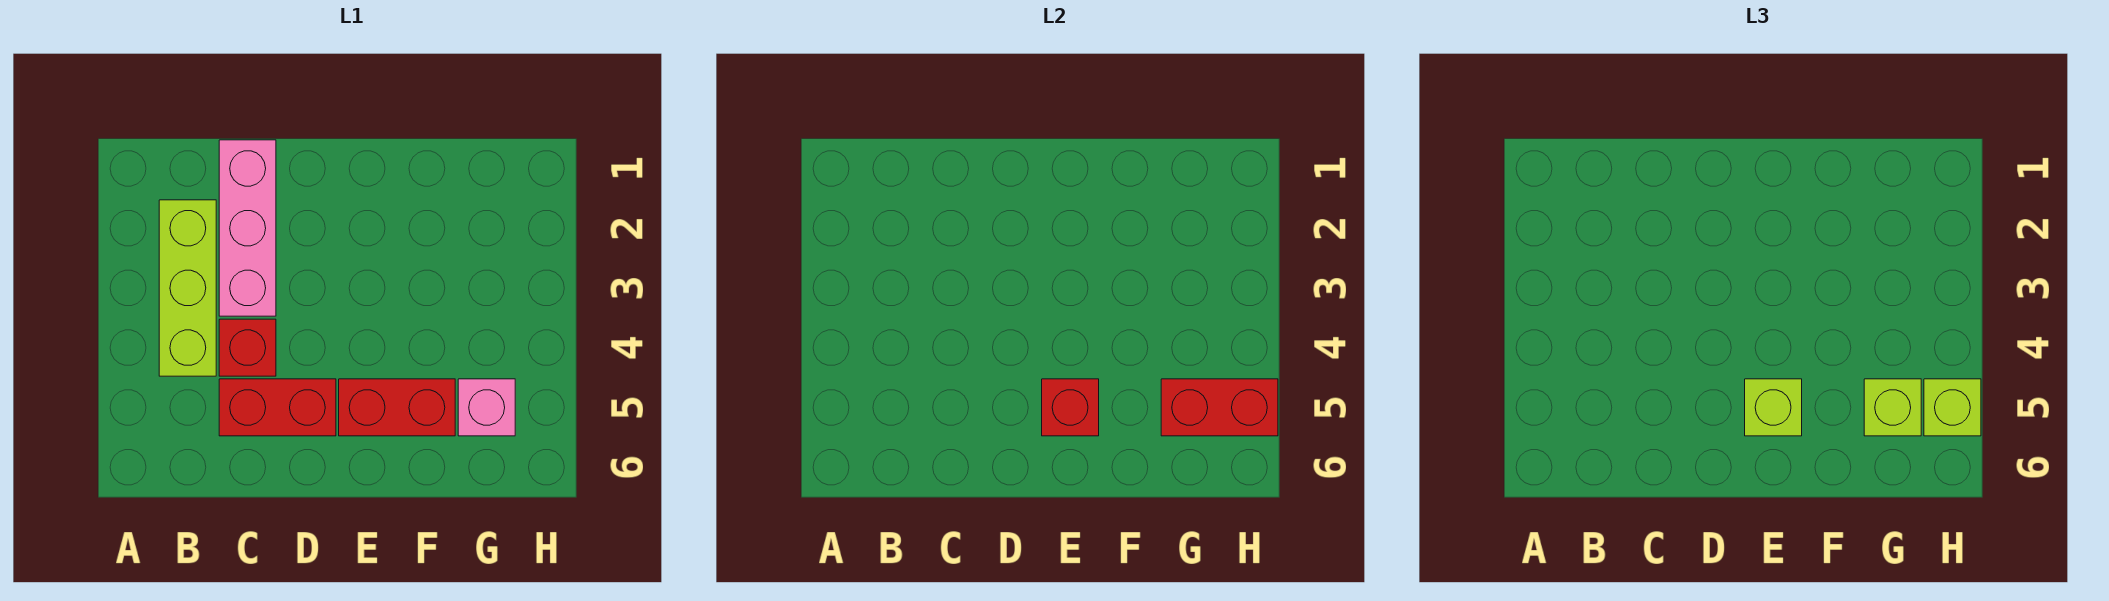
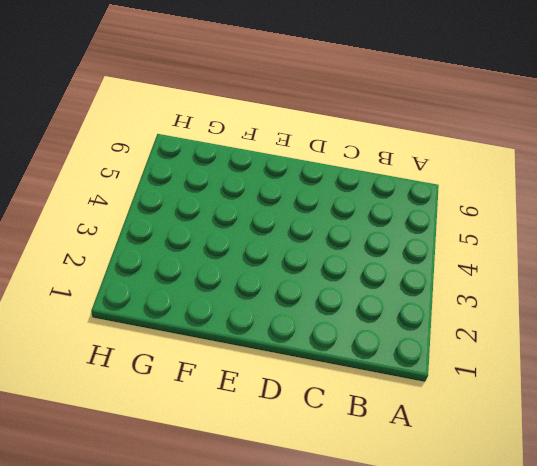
none -> lime brick B2:B4 level 1
none -> pink brick C1:C3 level 1

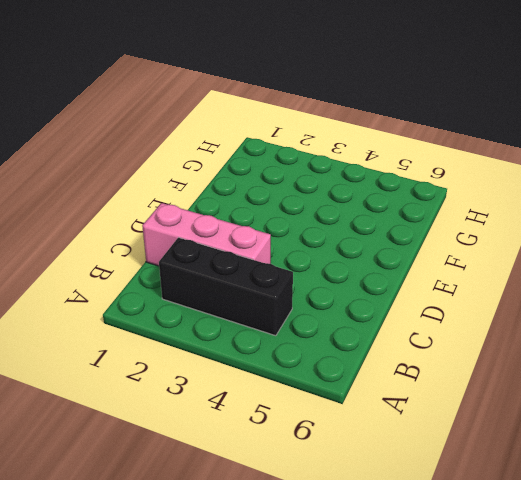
black brick B2:B4 level 1 -> lime brick B2:B4 level 1
none -> red brick C4 level 1
none -> red brick C5:D5 level 1

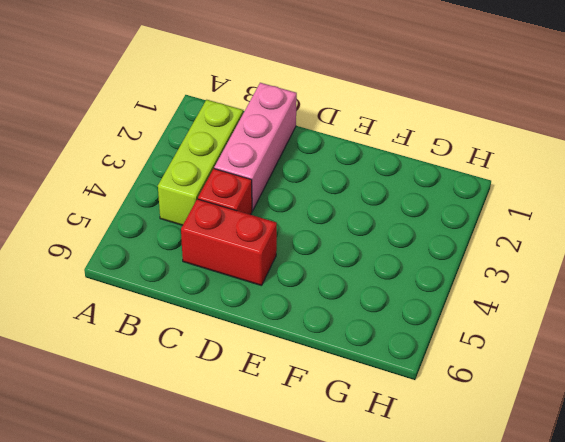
none -> red brick E5:F5 level 1
none -> pink brick G5 level 1

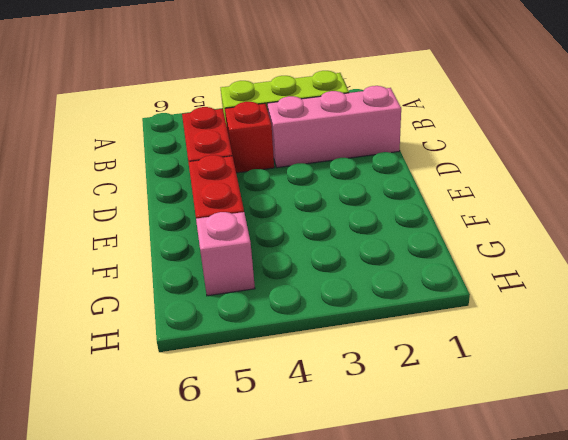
none -> red brick E5 level 2
none -> red brick G5:H5 level 2

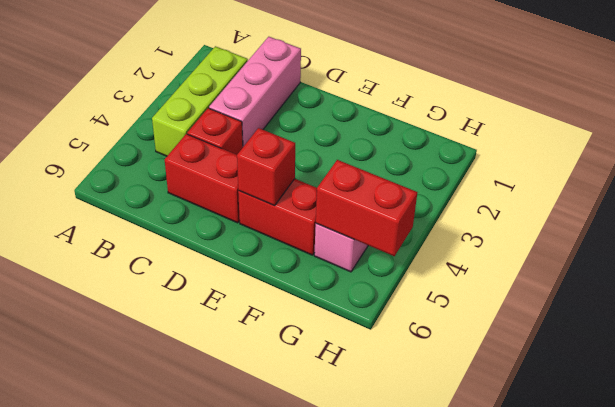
none -> lime brick E5 level 3
none -> lime brick G5 level 3

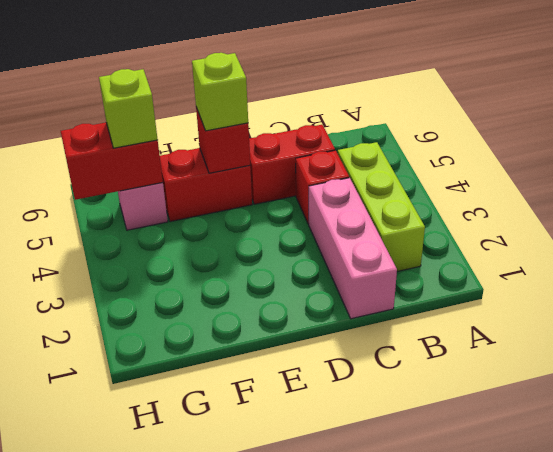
none -> lime brick H5 level 3

